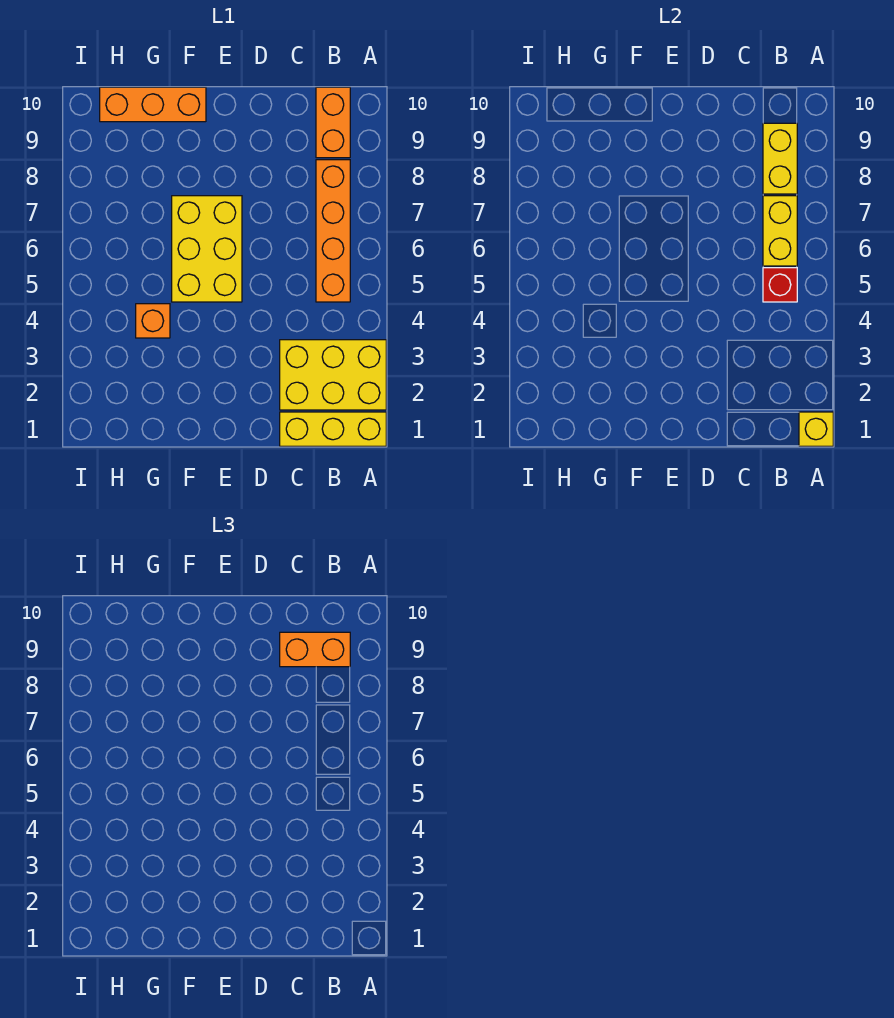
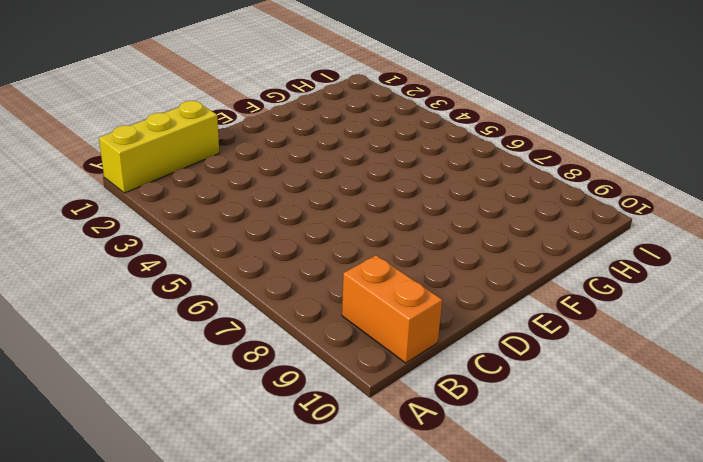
none -> yellow brick A2:C3 level 1
none -> orange brick B5:B8 level 1
none -> yellow brick E5:F7 level 1

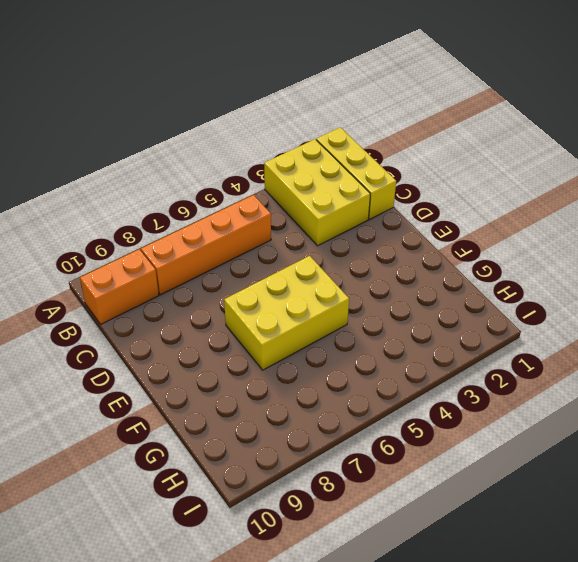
none -> orange brick F10:H10 level 1
none -> orange brick G4 level 1
none -> yellow brick A1 level 2

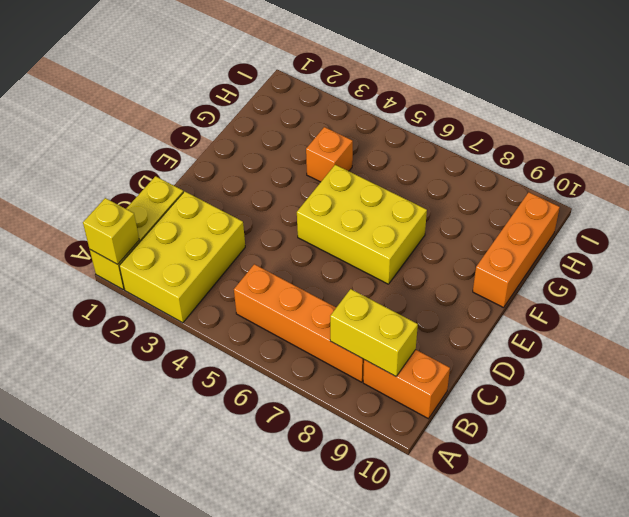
none -> red brick B5 level 2
none -> yellow brick B6:B7 level 2
none -> orange brick B9:C9 level 3

